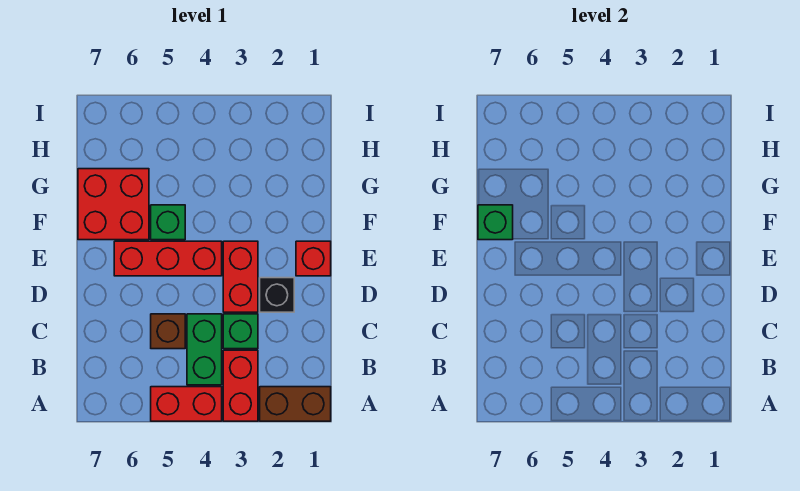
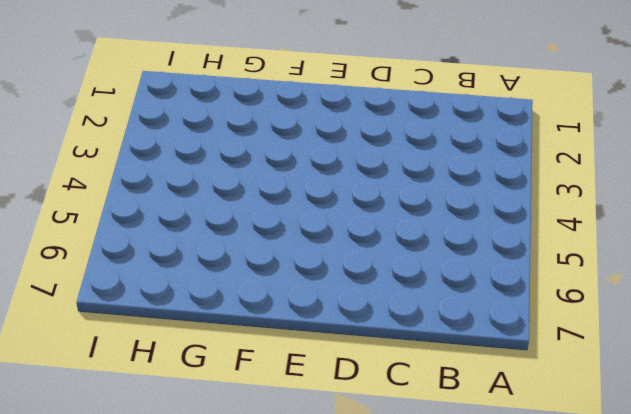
none -> brown brick A1:A2 level 1
none -> red brick A3:B3 level 1
none -> red brick A4:A5 level 1

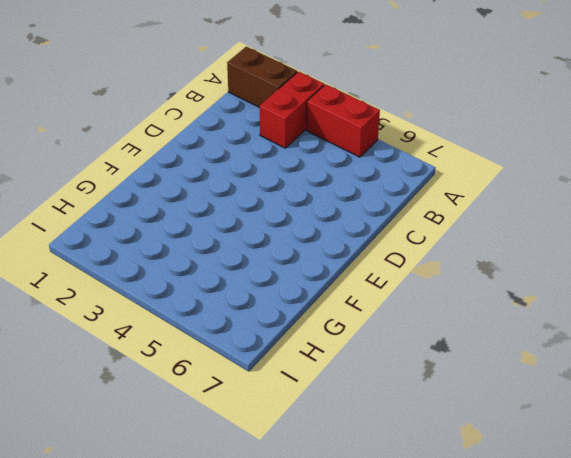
none -> green brick B4:C4 level 1
none -> green brick C3 level 1
none -> brown brick C5 level 1

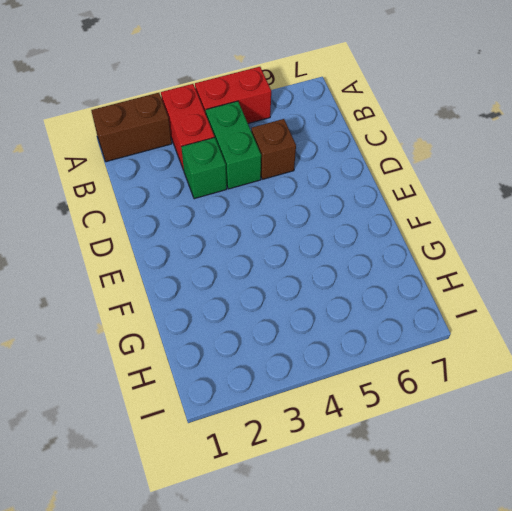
none -> black brick D2 level 1
none -> red brick D3:E3 level 1
none -> red brick E1 level 1

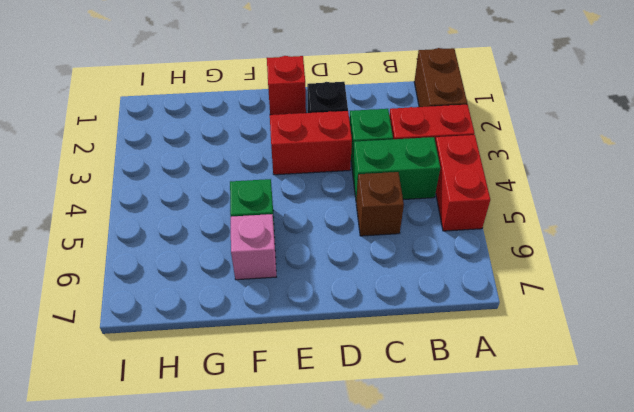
pink brick F6 level 1 -> red brick F6:G7 level 1
none -> red brick E4:E6 level 1
none -> green brick F7 level 2

